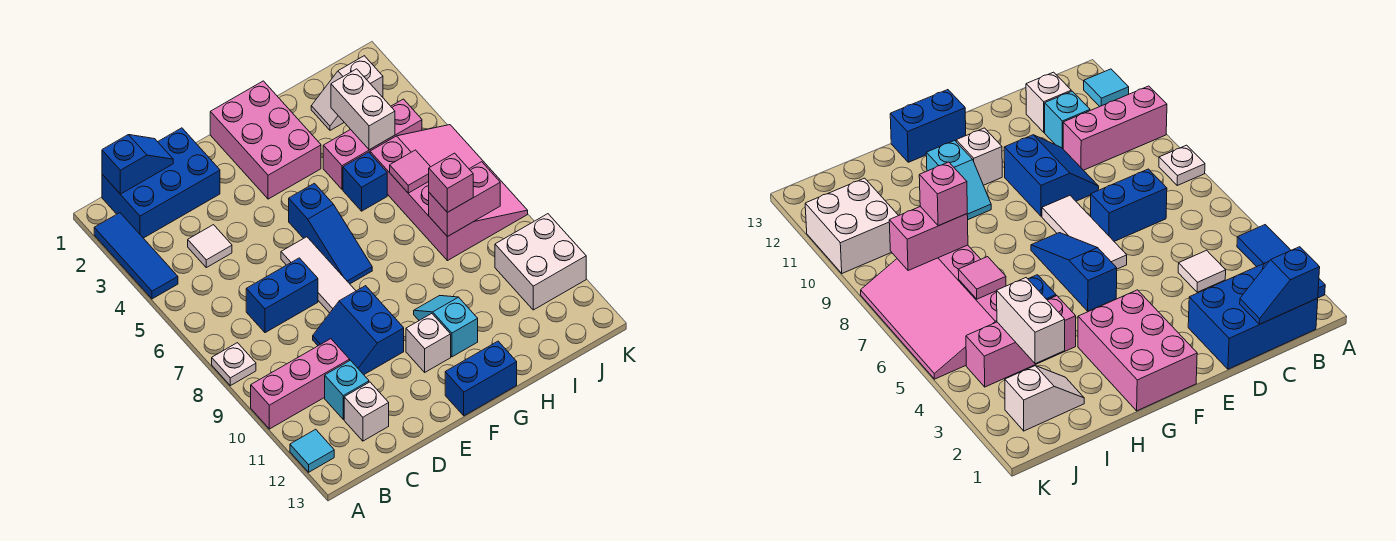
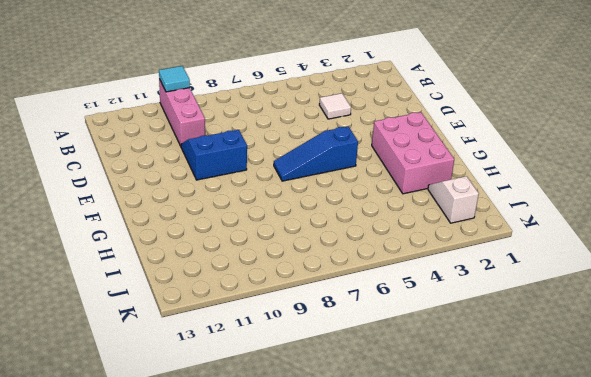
cyan tile A10 level 2 -> cyan tile A12 level 1
pink brick F2:H3 level 1 -> pink brick F1:G3 level 1
none -> blue tile A2:A4 level 1
none -> white plate A8 level 1
none -> blue brick B1:D2 level 1

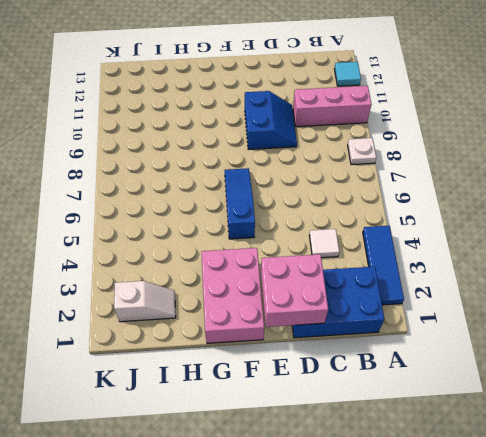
pink brick D1:E2 level 2 -> none
none -> blue brick C7:D7 level 1
none -> cyan brick C11 level 1
none -> white brick C12 level 1

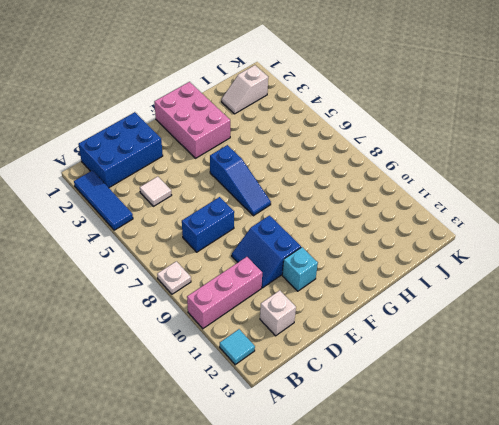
cyan brick E11 level 1 -> cyan brick C11 level 1
none -> white tile E6:E8 level 1
none -> white brick F11 level 1
none -> blue brick F13:G13 level 1

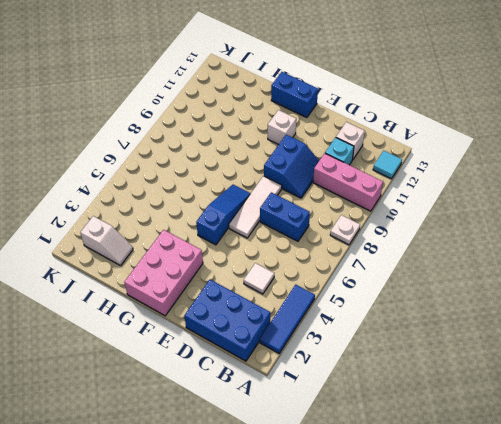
none -> cyan slope G10:G11 level 1 top 11
none -> pink brick H4:J4 level 1
none -> blue brick H5 level 1

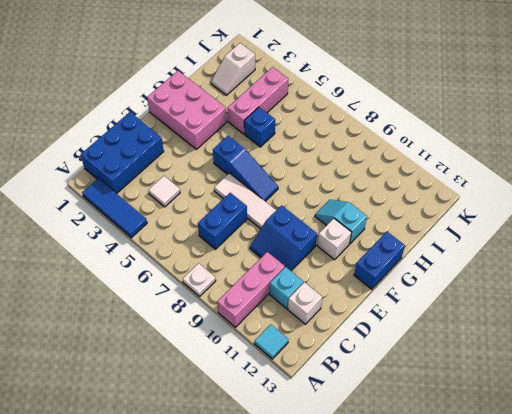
none -> pink slope I5:K8 level 1 top I
none -> white brick J10:K11 level 1
none -> blue slope B1:C1 level 2 top B

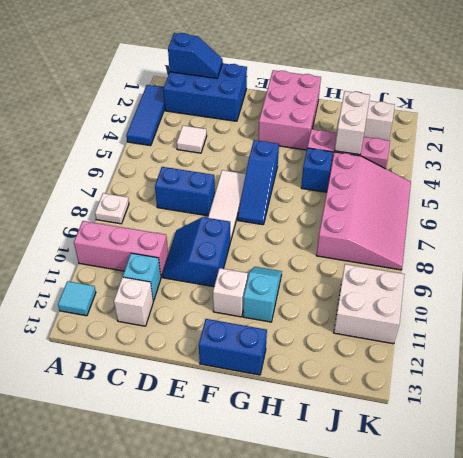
none -> pink tile I6 level 2
none -> pink brick I8:J8 level 2
none -> pink brick I8 level 3

